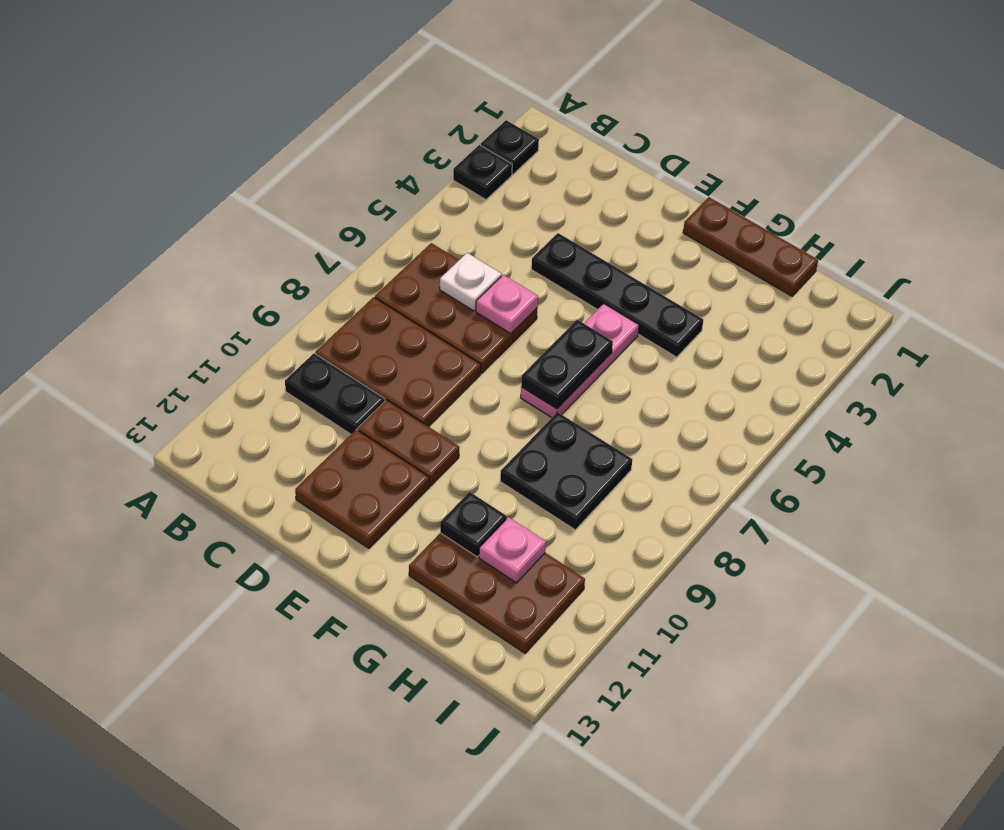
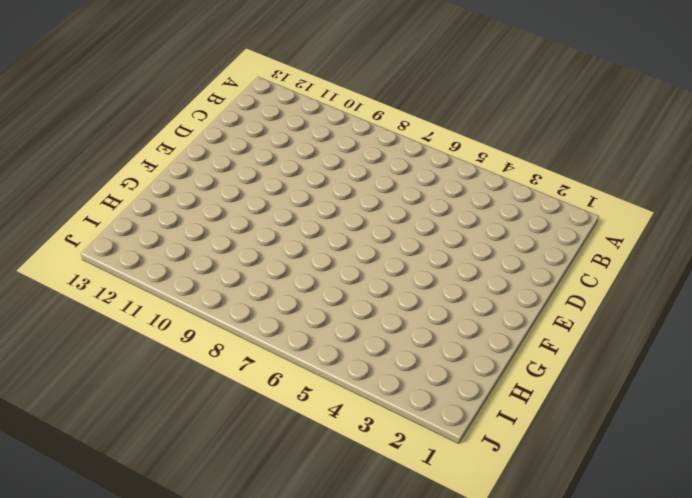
none -> black plate A2 level 1
none -> black plate A3 level 1
none -> brown plate B6:D7 level 1

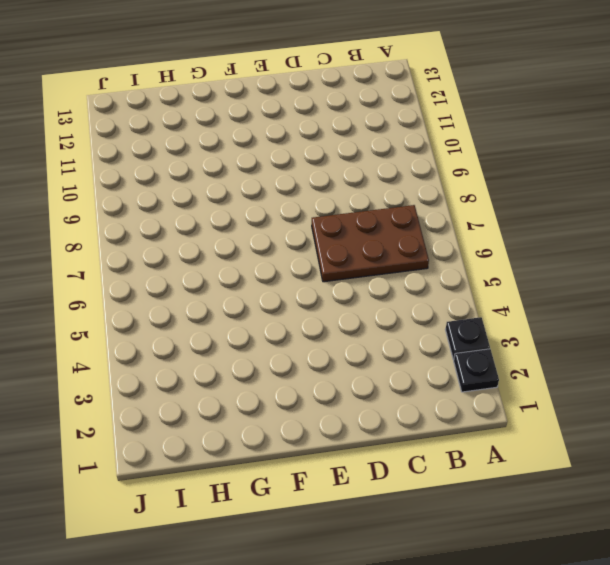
none -> brown plate B8:D9 level 1
none -> black plate B10:C10 level 1
none -> black plate D4:G4 level 1

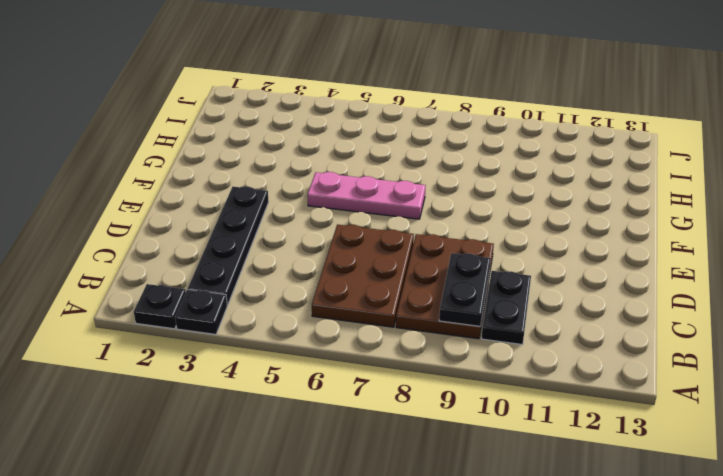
black plate B3:E3 level 1 -> black plate D4:G4 level 1
black plate B9:C9 level 2 -> black plate F6:F7 level 2
none -> brown plate D10:E10 level 1
none -> brown plate D11:E12 level 1
none -> brown plate F1:H1 level 1

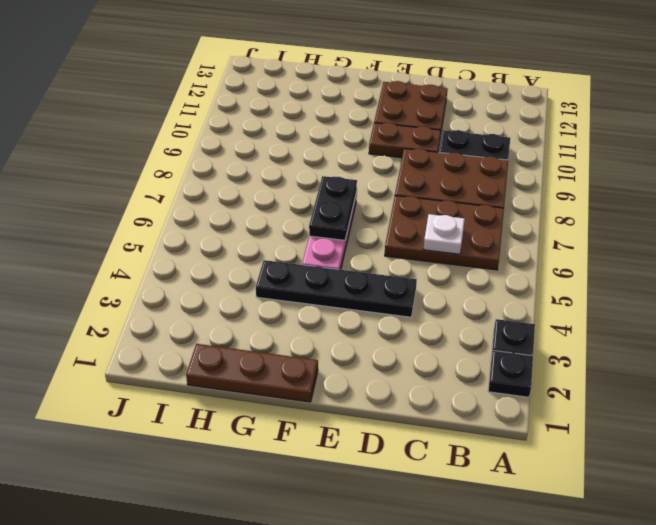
none -> black plate G8:H9 level 1
none -> brown plate G11:I12 level 1
none -> pink plate D6 level 2

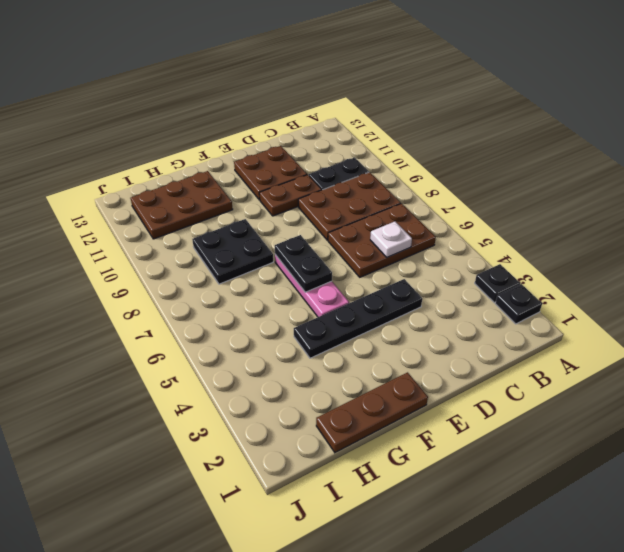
none -> pink plate D6 level 2
none -> black plate G11 level 2
none -> pink plate H11 level 2

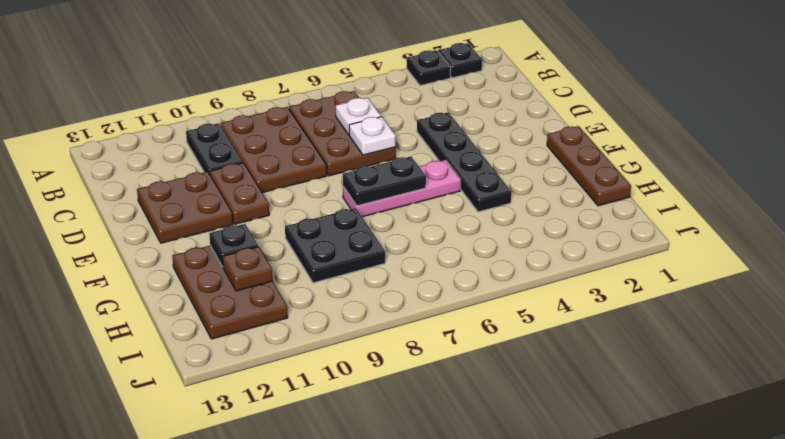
white plate D6 level 2 -> pink plate D6 level 2
brown plate H11 level 2 -> pink plate H11 level 2

